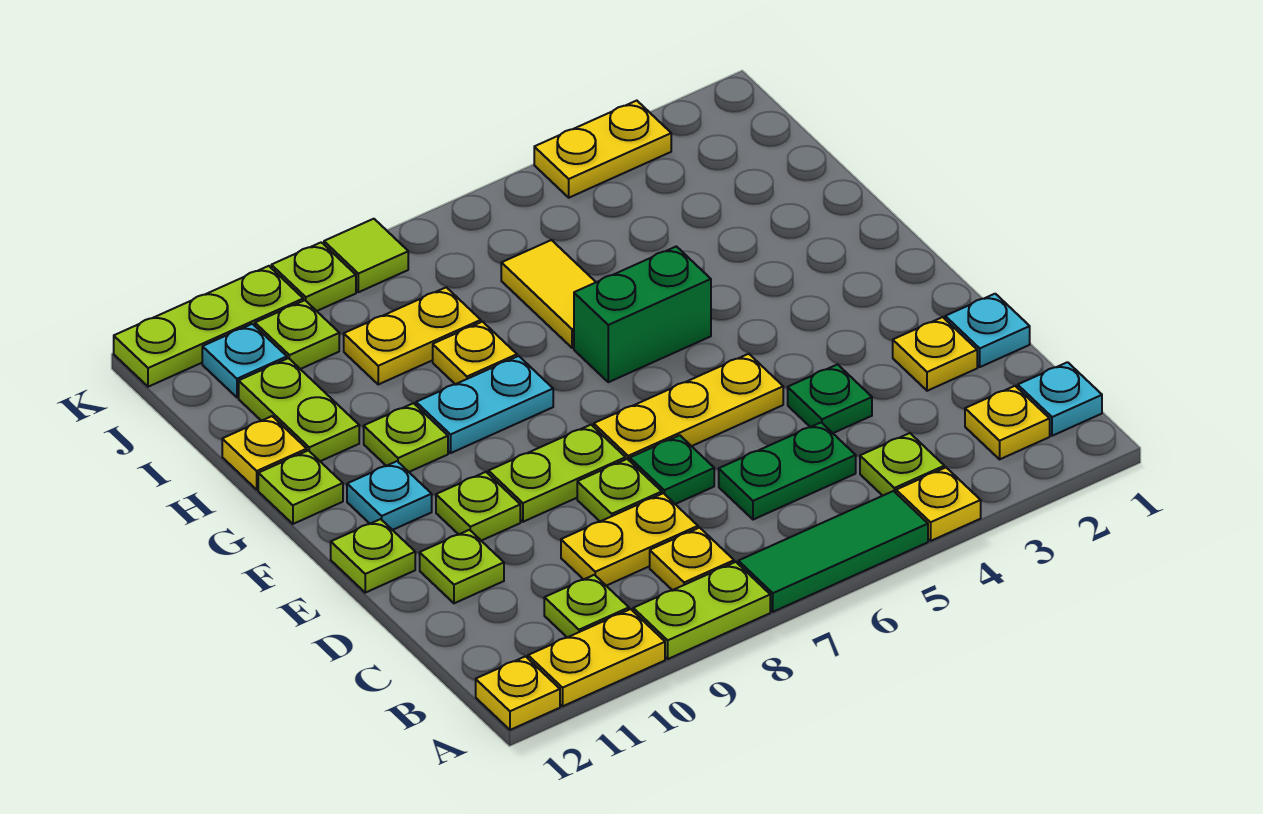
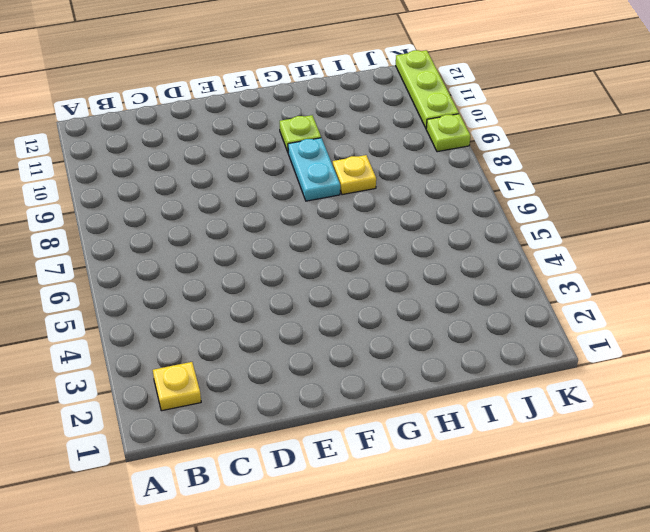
none -> yellow plate A4 level 1
none -> green tile A5:A7 level 1
none -> lime plate A8:A9 level 1
none -> yellow plate A10:A11 level 1

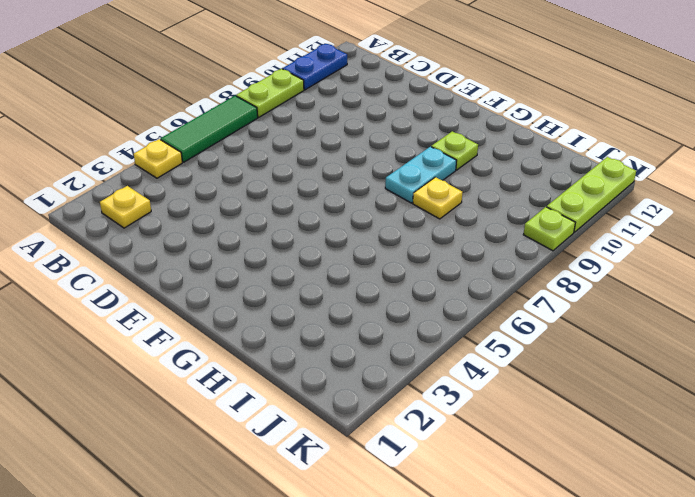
blue plate A10:A11 level 1 -> yellow plate A10:A11 level 1
none -> yellow plate A12 level 1
none -> cyan plate B1 level 1
none -> lime plate B4 level 1
none -> yellow plate B8 level 1

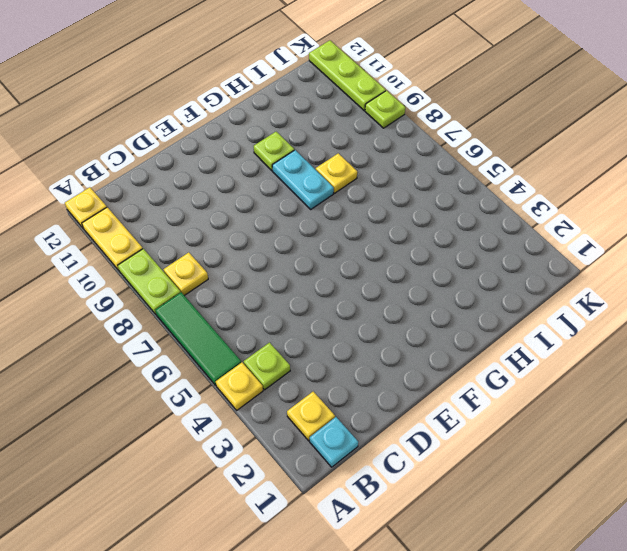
none -> lime plate B10 level 1
none -> green plate C5:C6 level 1
none -> yellow plate C8:C9 level 1
none -> cyan plate D1 level 1

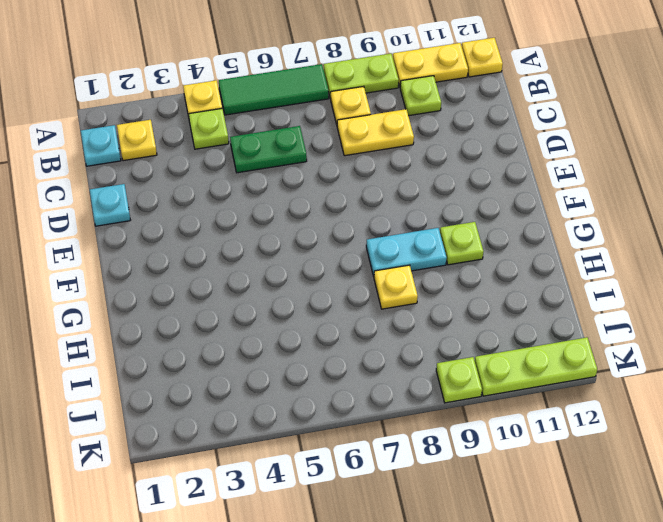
none -> yellow plate D2 level 1
none -> green plate D4 level 1
none -> green plate D7 level 1
none -> lime plate D8 level 1

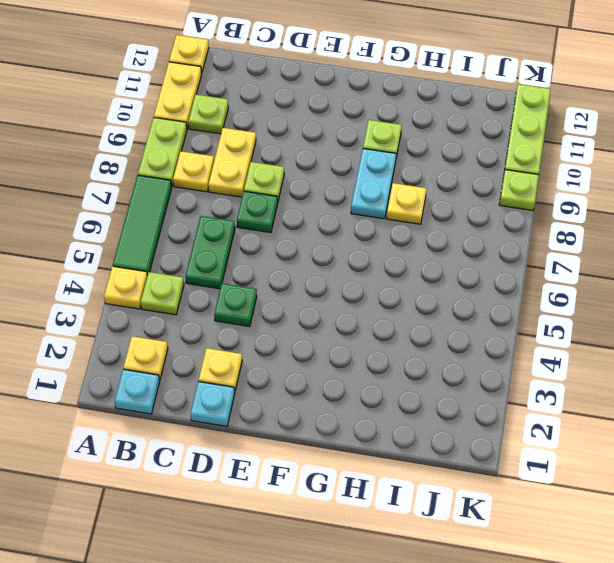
none -> lime plate D11 level 1
none -> yellow plate E5:E7 level 1
none -> lime plate E8:E9 level 1
none -> lime plate E10 level 1

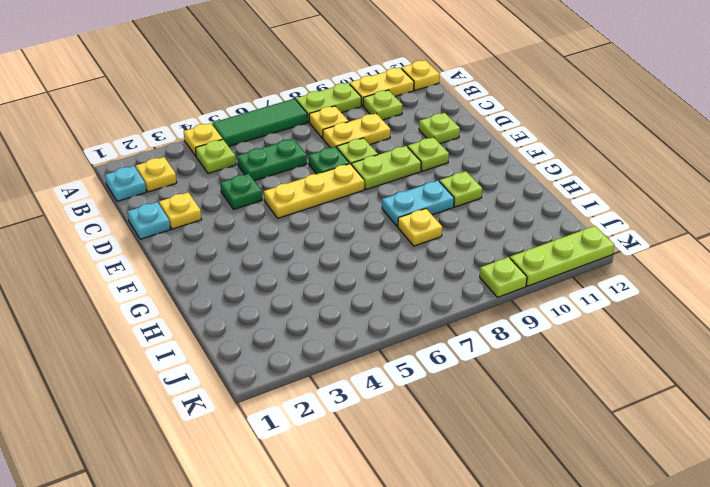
none -> lime plate E12 level 1
none -> cyan plate F11 level 1
none -> green brick G5:G6 level 1
none -> lime plate G12 level 1

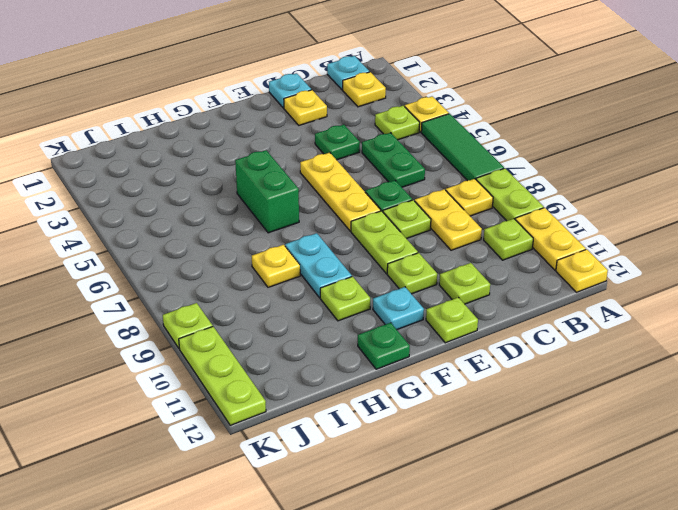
green plate G12 level 1 -> lime plate G12 level 1
none -> yellow tile H6:I6 level 1
none -> lime plate H11:I11 level 1
none -> yellow plate H12 level 1
none -> yellow plate I8:I9 level 1

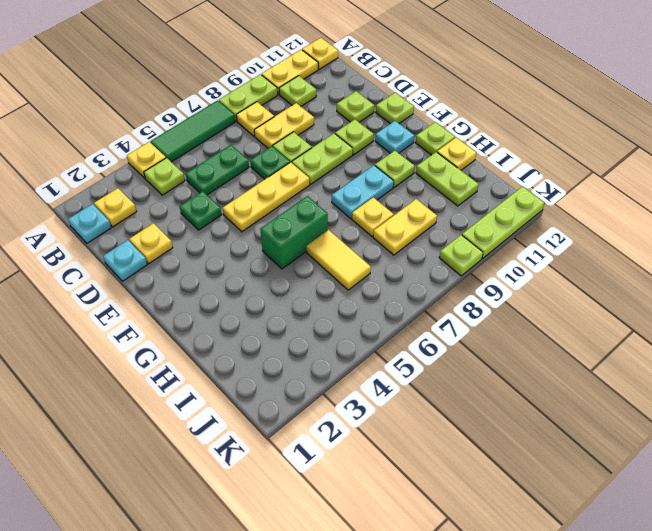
none -> lime plate J10 level 1
none -> cyan plate J11 level 1
none -> yellow plate K3:K4 level 1
none -> lime tile K8 level 1

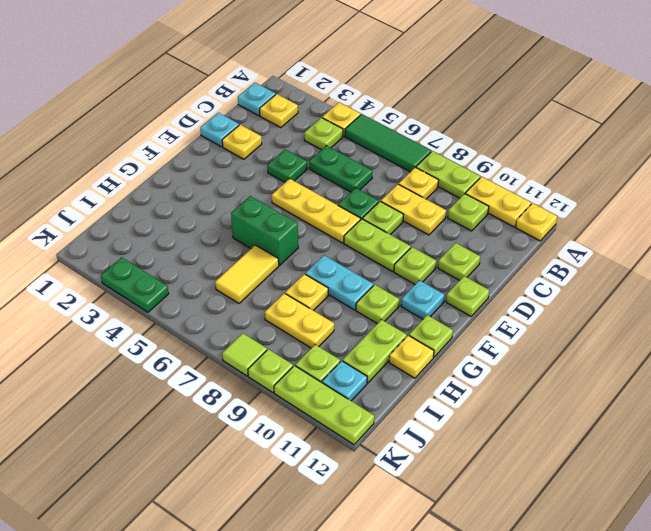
green plate K3:K4 level 1 -> yellow plate K3:K4 level 1

